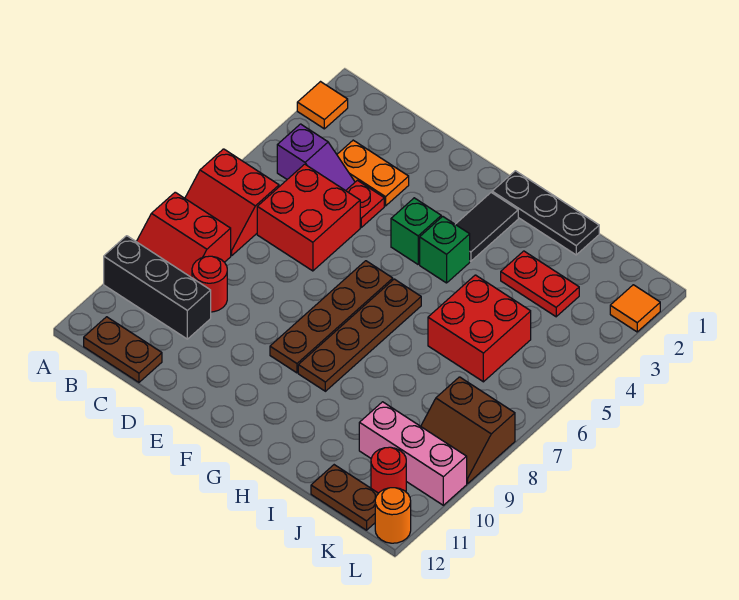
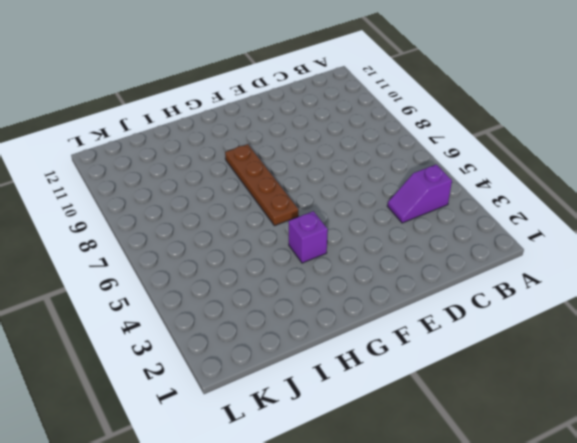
purple brick G4 level 1 -> green brick G4 level 1
none -> orange tile A2 level 1
none -> red slope A6:B7 level 1 top 6
none -> red slope A8:B9 level 1 top 8

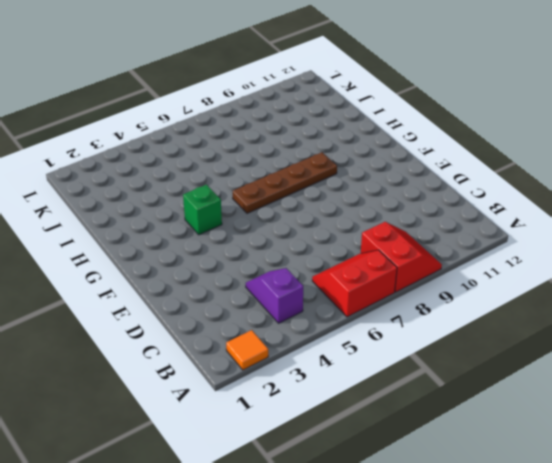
red slope A6:B7 level 1 top A -> red slope A6:B7 level 1 top 6
none -> black brick A10:C10 level 1
none -> brown plate B12:C12 level 1
none -> orange plate C3:D3 level 1

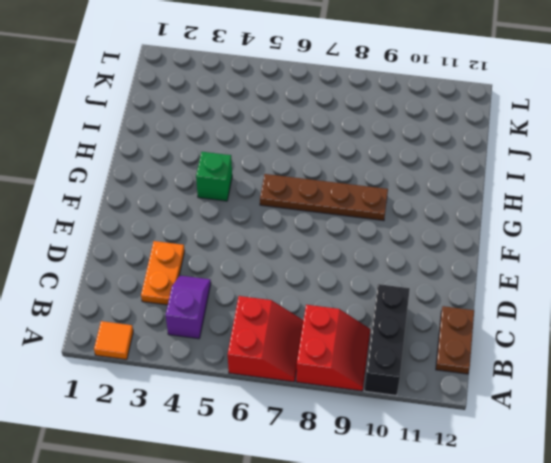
none -> red brick C5:D6 level 1
none -> red round brick C9 level 1
none -> red plate D4 level 1

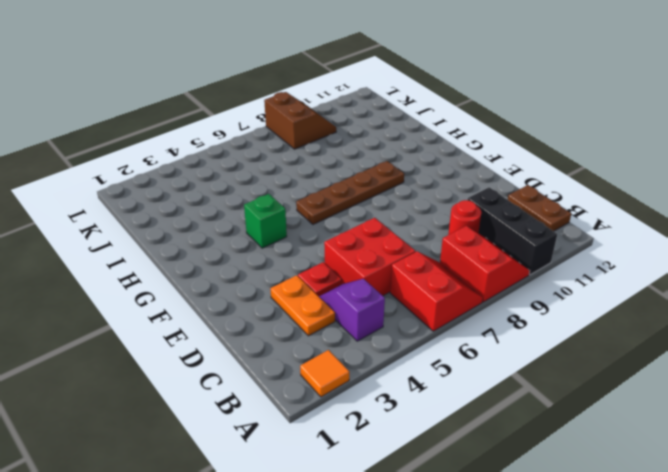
none -> green brick F4 level 1
none -> brown plate F6:F9 level 1
none -> black plate G1:I1 level 1

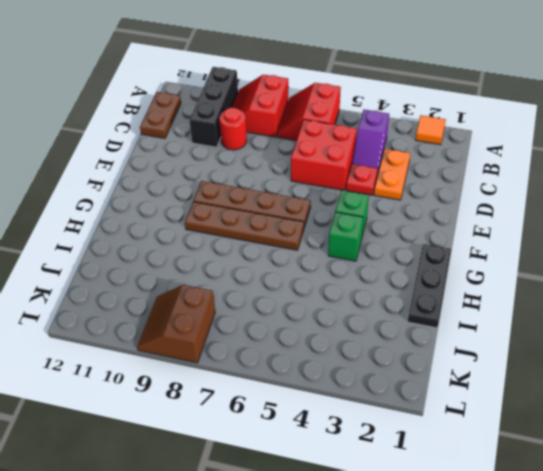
none -> black tile G2:G3 level 1
none -> red plate I3:J3 level 1
none -> red brick I5:J6 level 1

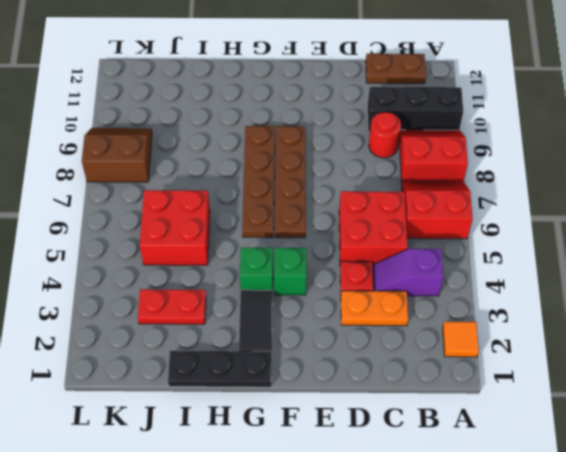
none -> pink brick J10:L10 level 1
none -> brown plate J12:K12 level 1
none -> red round brick K11 level 1

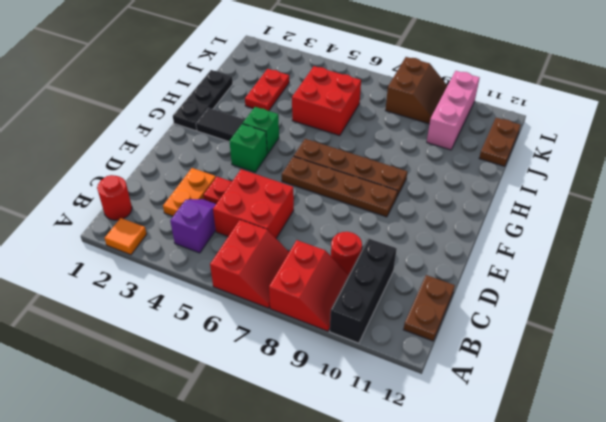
red round brick B1 level 1 -> red round brick K11 level 1
none -> orange tile L2 level 1
none -> orange round brick L12 level 1

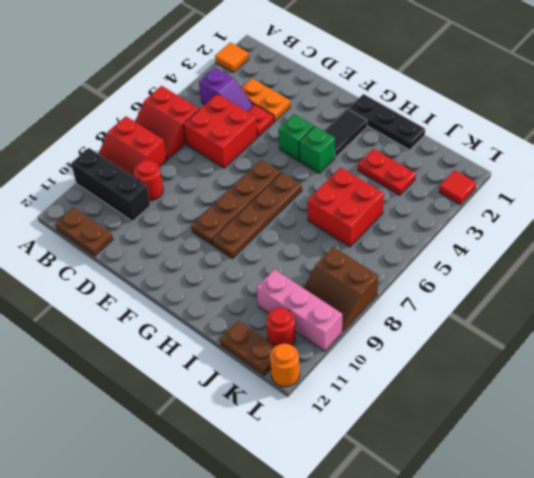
red tile L2 level 1 -> orange tile L2 level 1

